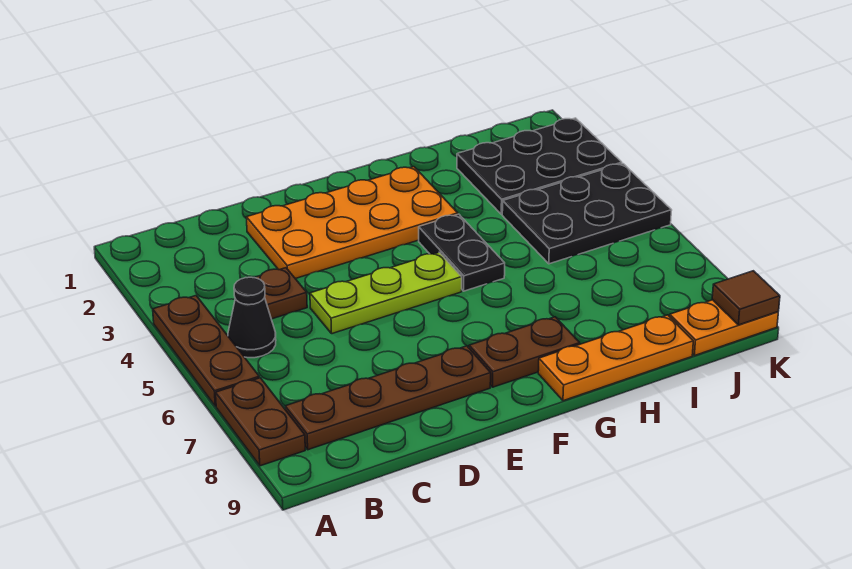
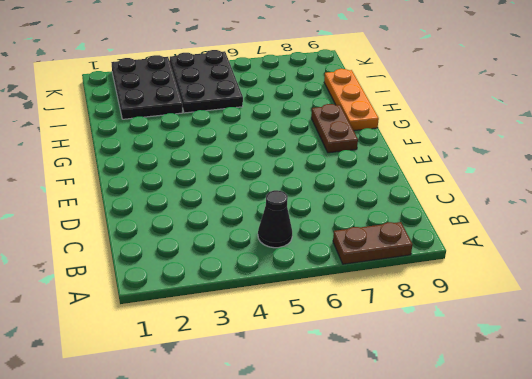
none -> brown plate A4:A6 level 1
none -> brown plate B8:E8 level 1
none -> brown plate C4 level 1

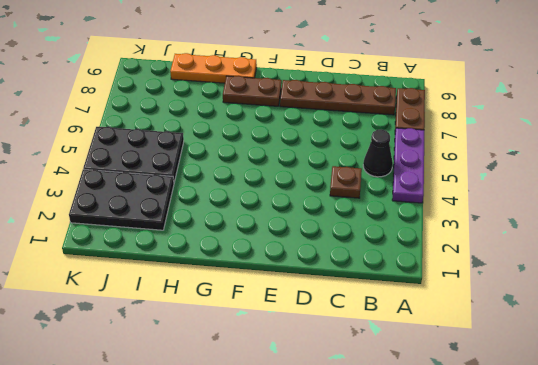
purple plate A4:A6 level 1 -> brown plate A4:A6 level 1
none -> orange plate D2:G3 level 1
none -> lime plate D5:F5 level 1
none -> black plate G4:G5 level 1

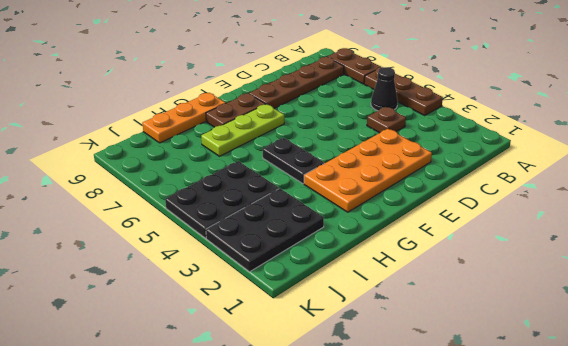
lime plate F7:H7 level 1 -> lime plate D5:F5 level 1
none -> orange plate J9:K9 level 1
none -> brown tile K9 level 2

